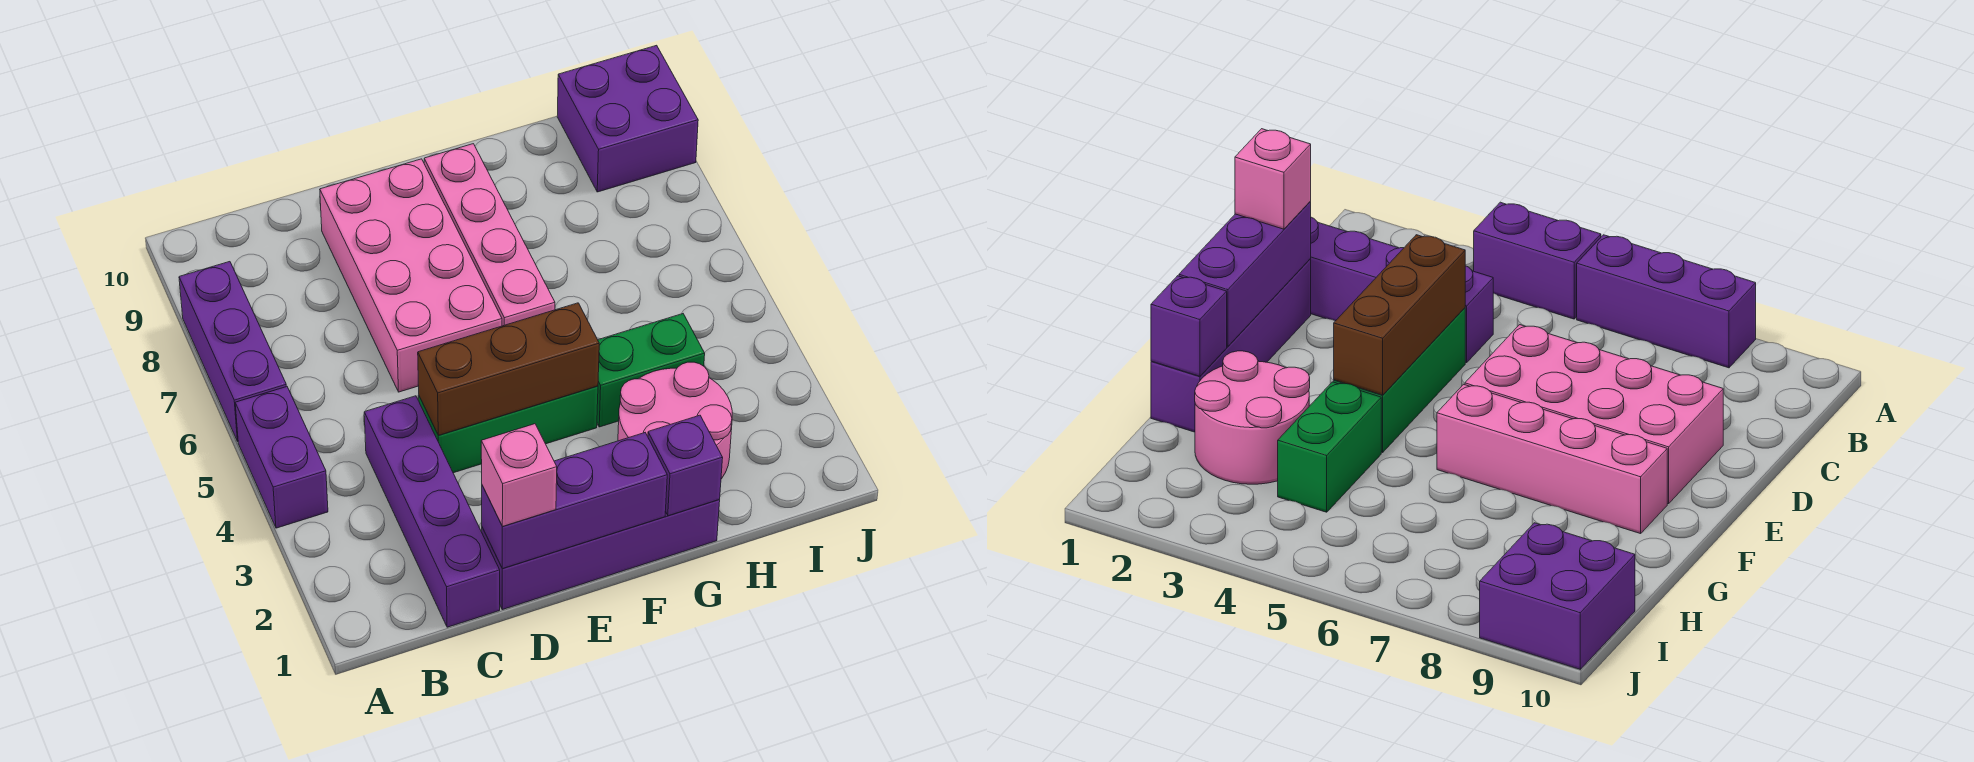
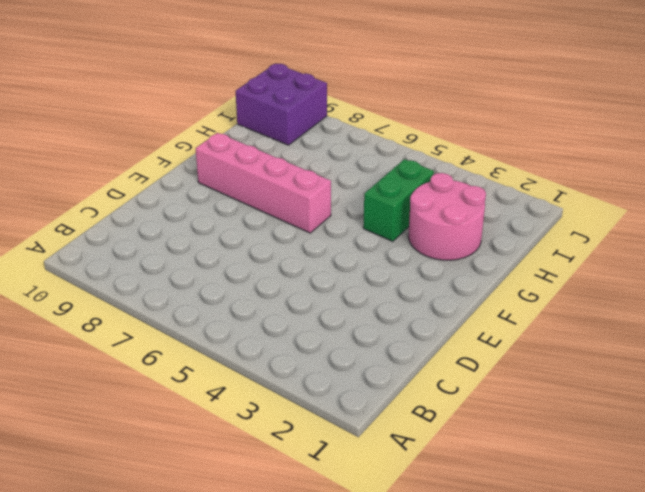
none -> purple brick A4:A5 level 1
none -> purple brick A6:A8 level 1
none -> purple brick C1:C4 level 1

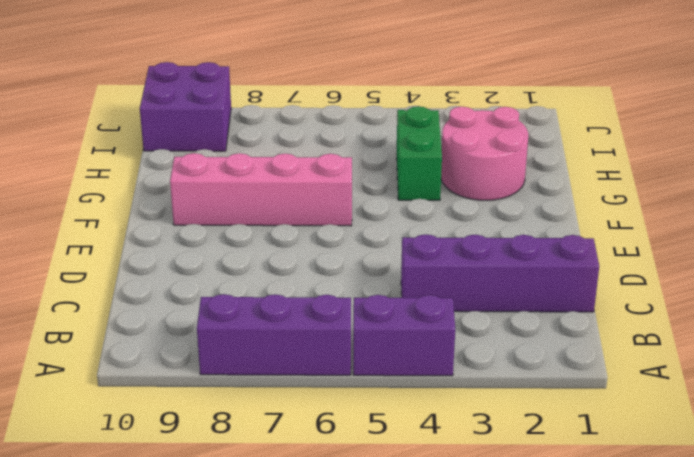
none -> purple brick D1:G1 level 1
none -> green brick D4:F4 level 1
none -> pink brick D6:E9 level 1

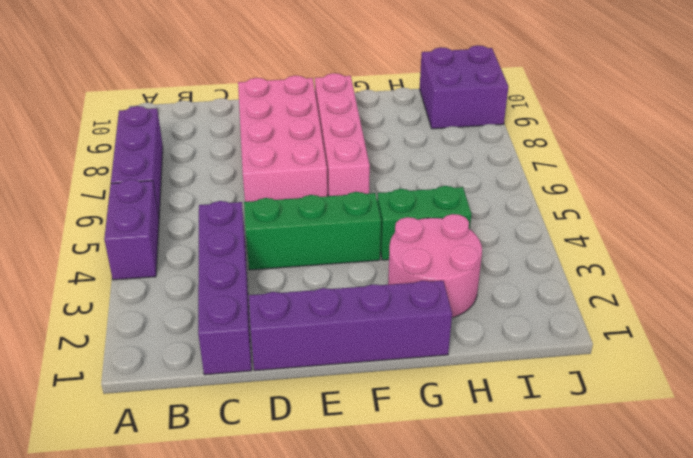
none -> purple brick D1:F1 level 2
none -> brown brick D4:F4 level 2
none -> purple brick G1 level 2

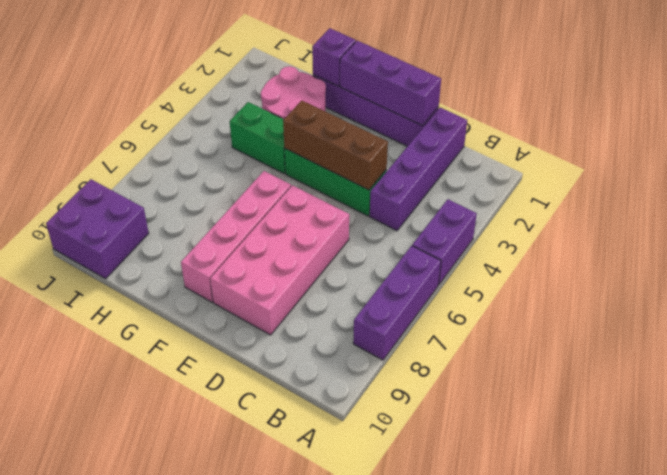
none -> pink brick D1 level 3

